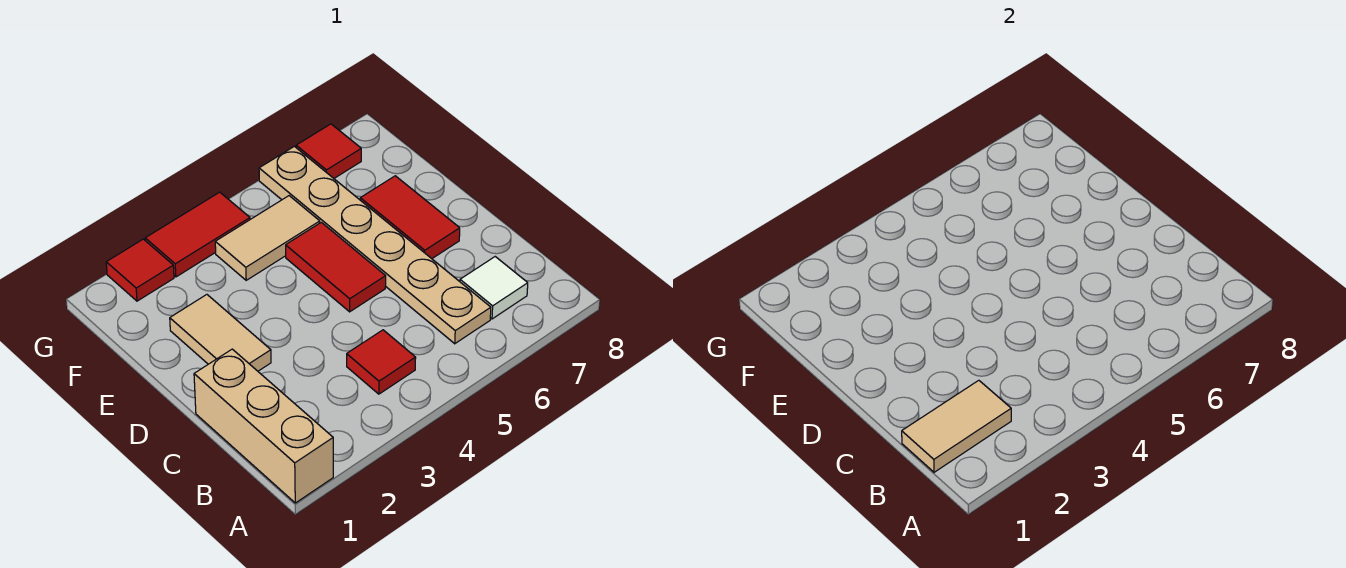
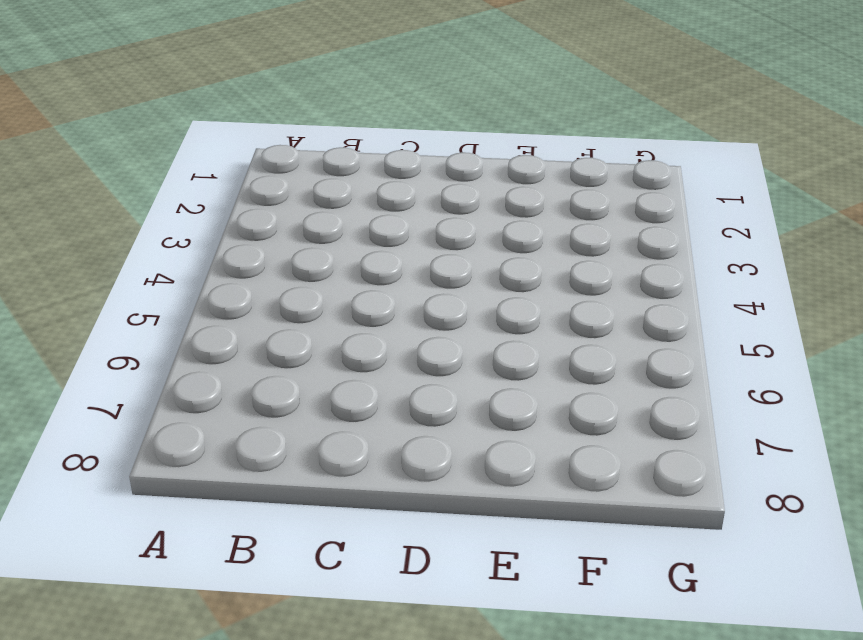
none -> tan brick A1:C1 level 1
none -> red tile B4 level 1
none -> tan plate B6:G6 level 1

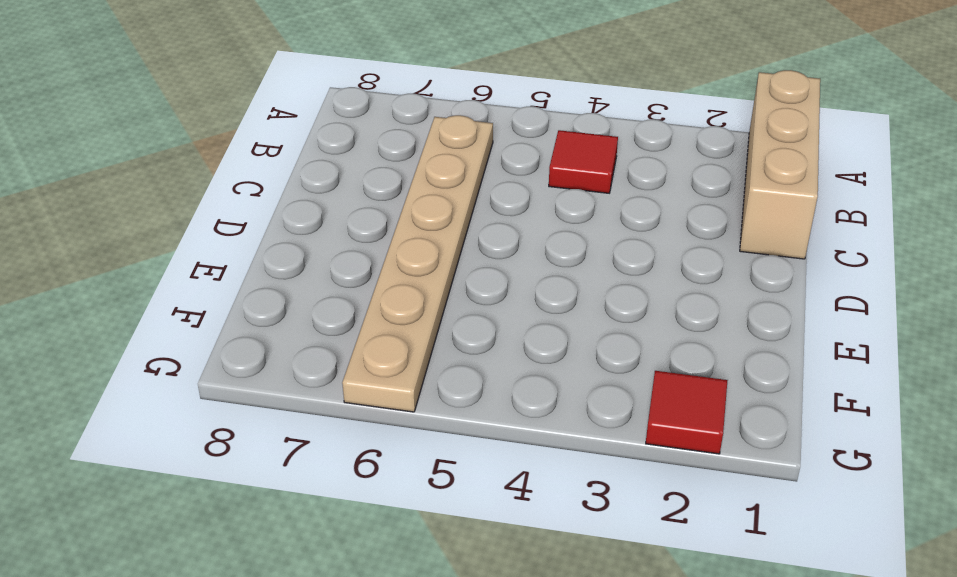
none -> white tile B7 level 1
none -> tan tile D2:E2 level 1
none -> red tile D5:E5 level 1

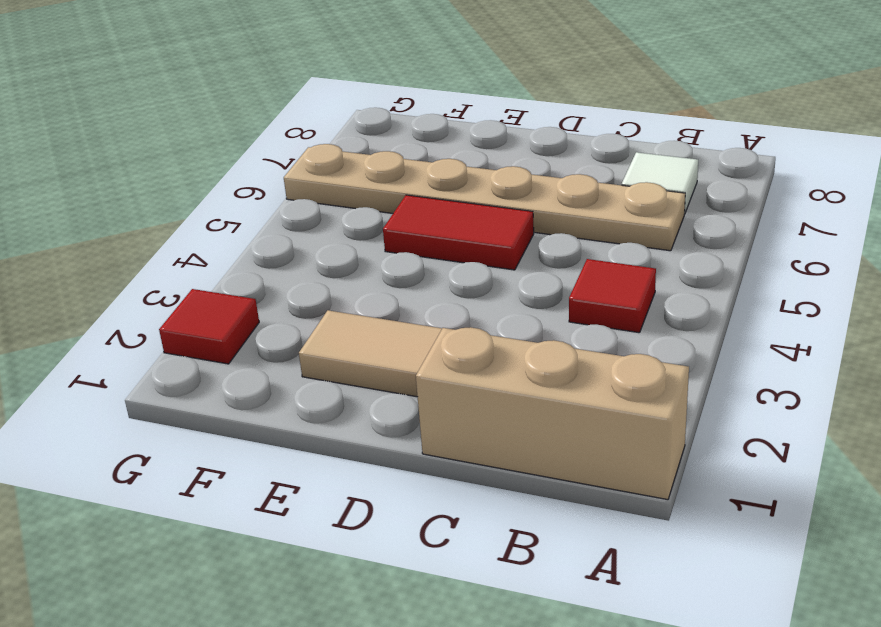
none -> red tile D7:E7 level 1
none -> tan tile F4:F5 level 1
none -> red tile G3:G4 level 1

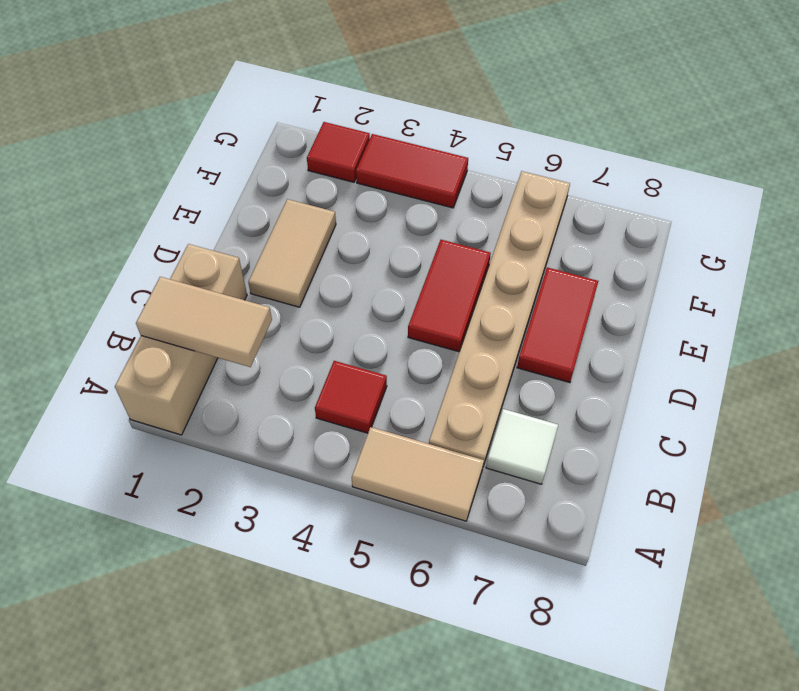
tan tile A5:A6 level 1 -> tan tile F4:F5 level 1
none -> red tile G7 level 1

